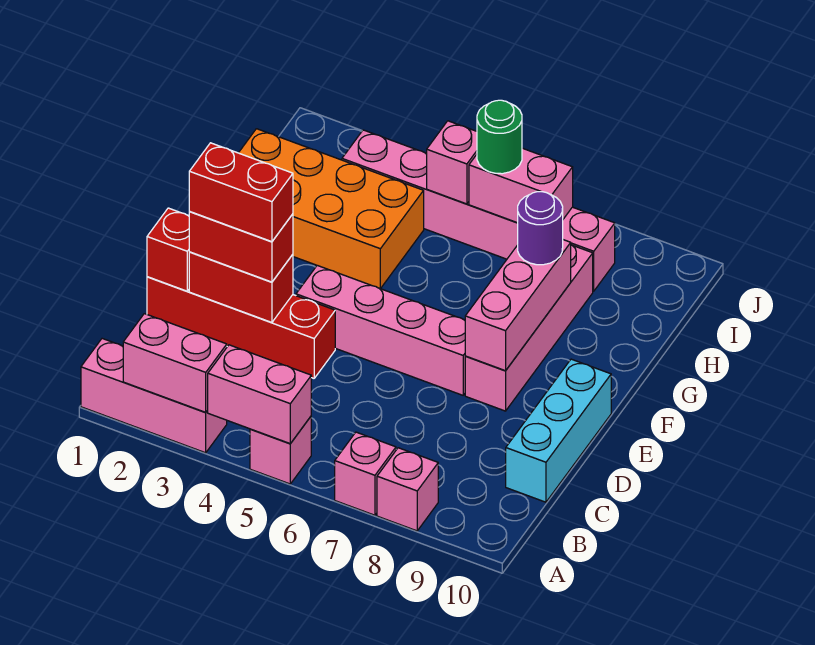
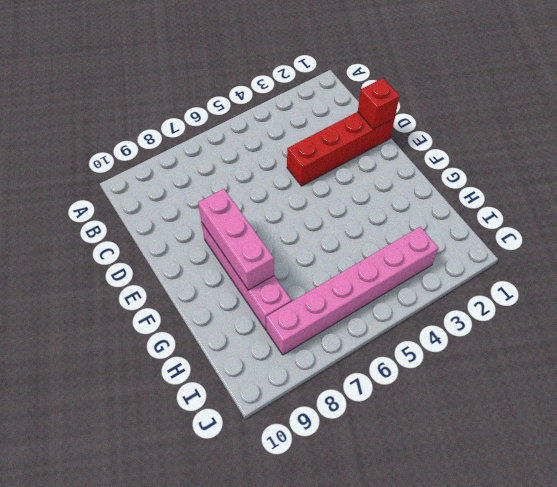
none -> pink brick A1:A3 level 1
none -> pink brick A5 level 1
none -> pink brick A7 level 1

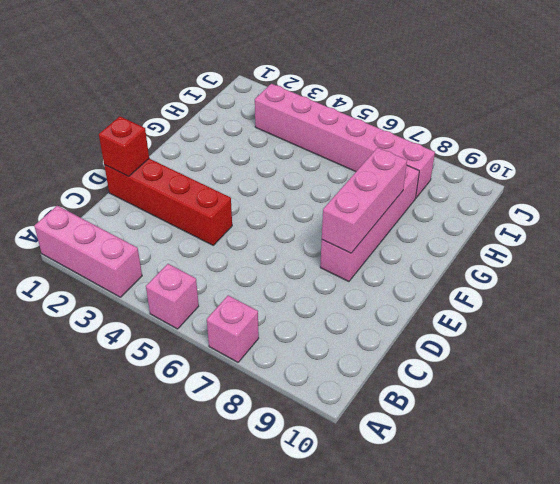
none -> pink brick A8 level 1
none -> cyan brick C10:E10 level 1
none -> pink brick E4:E7 level 1

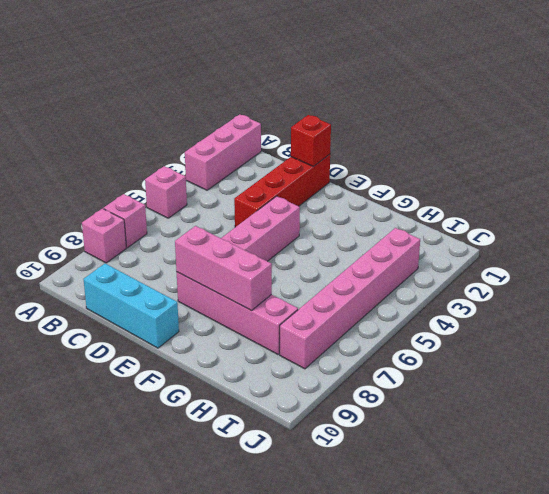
none -> orange brick G1:H4 level 1
none -> pink brick A2:A3 level 2
none -> pink brick A4:A5 level 2

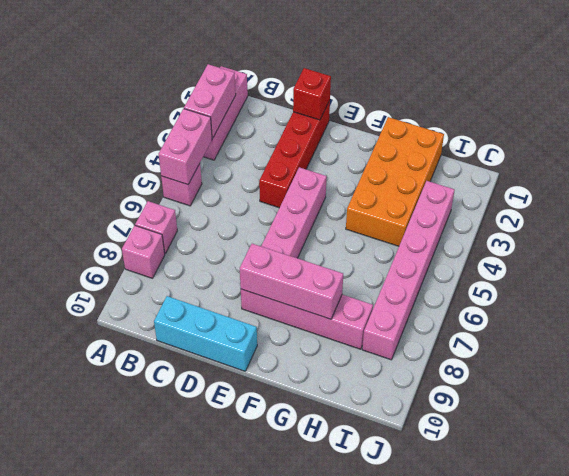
none -> red brick D2:D3 level 2
none -> pink brick I5 level 2
none -> pink brick I6:I7 level 2

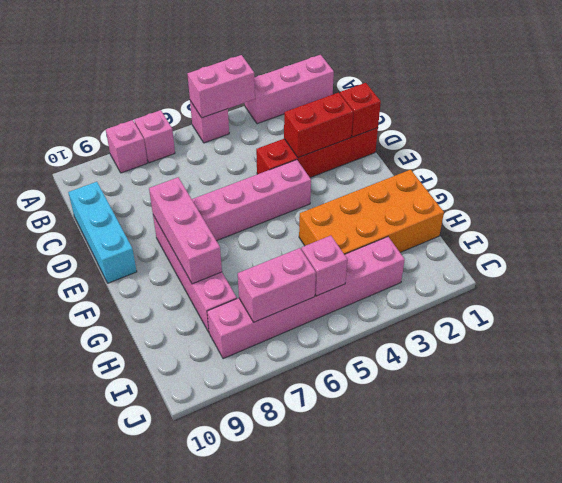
none -> pink brick A2:A3 level 2
none -> red brick D2:D3 level 3
none -> purple round brick G8 level 3

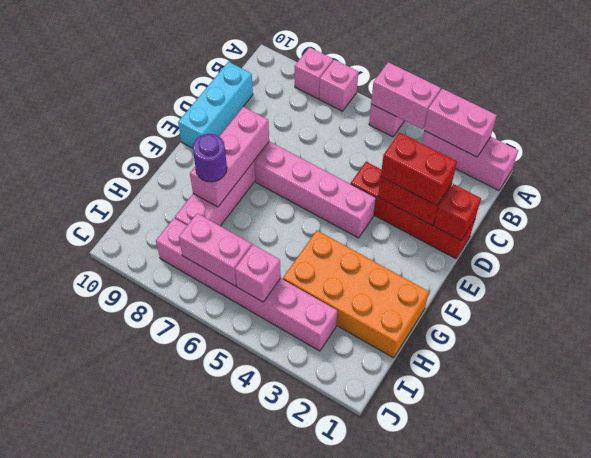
none -> green round brick I6 level 3
none -> red brick D2:D3 level 4

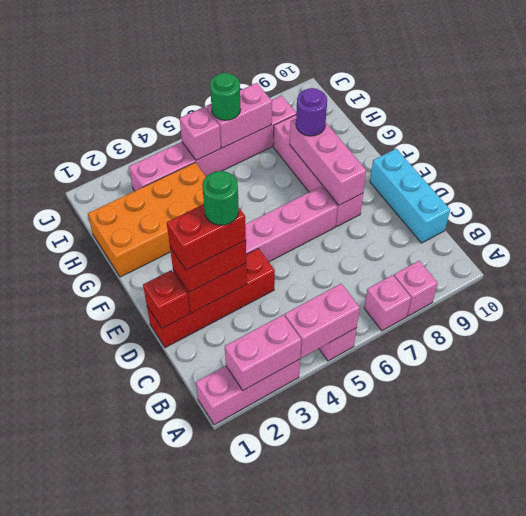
green round brick D3 level 5 -> none

